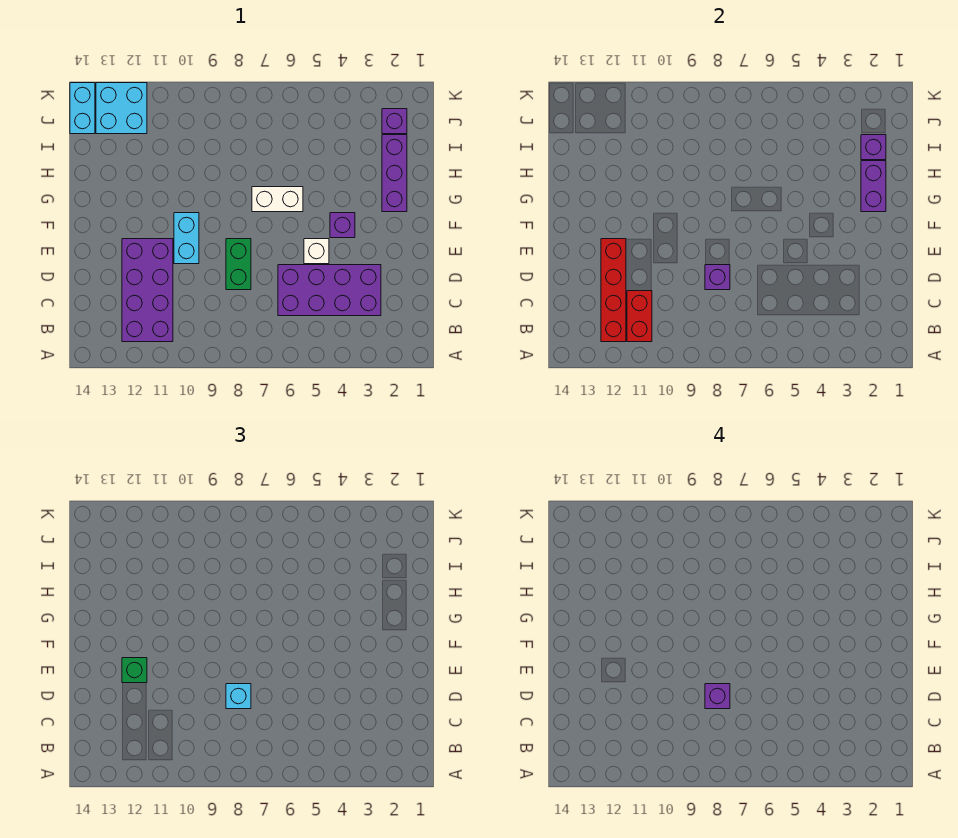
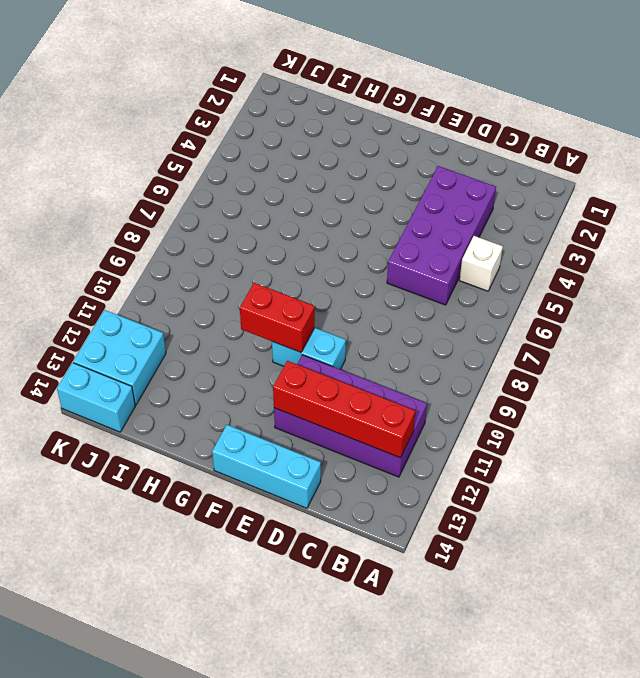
white brick B5 level 1 -> white brick E5 level 1
cyan brick D14:F14 level 1 -> none
red brick F10:G10 level 2 -> red brick B11:C11 level 2
none -> green brick D8:E8 level 1
none -> purple brick F4 level 1
none -> purple brick G2:I2 level 1

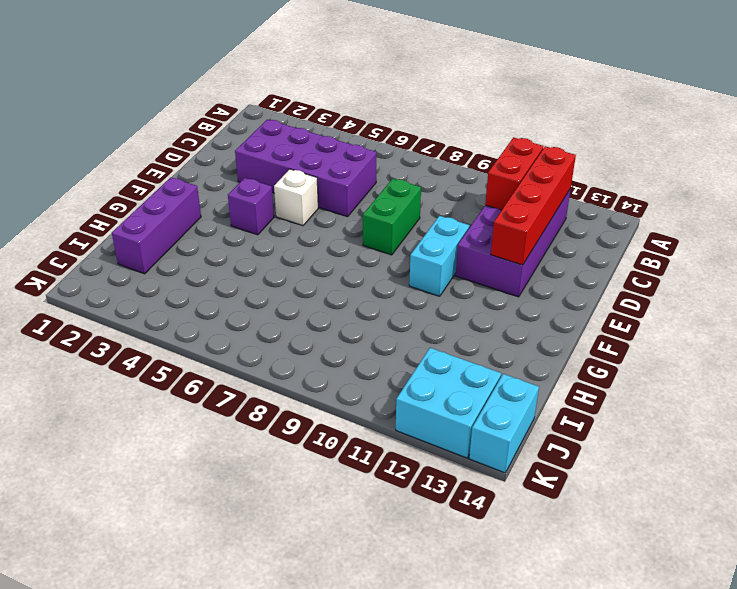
none -> white brick G6:G7 level 1
none -> purple brick J2 level 1
none -> purple brick D8 level 2

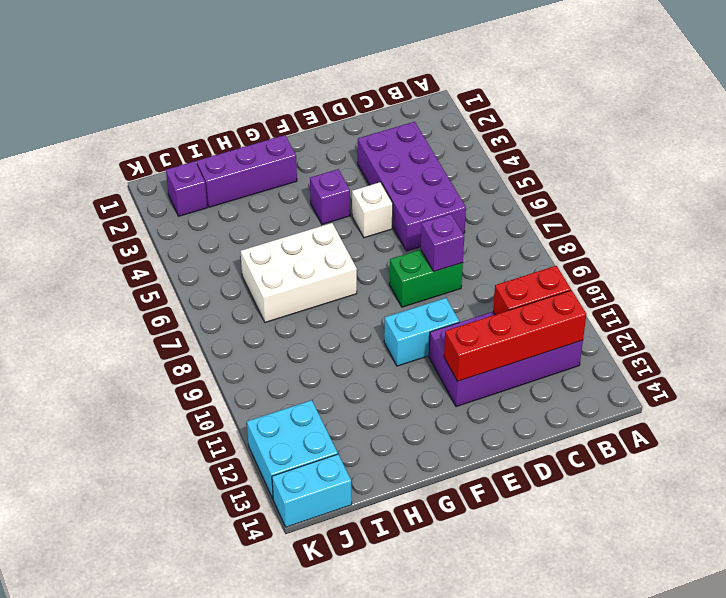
white brick G6:I7 level 1 -> white brick G6:G7 level 1
none -> purple brick G2:H2 level 2
none -> purple brick I2 level 2
none -> cyan brick D8 level 3

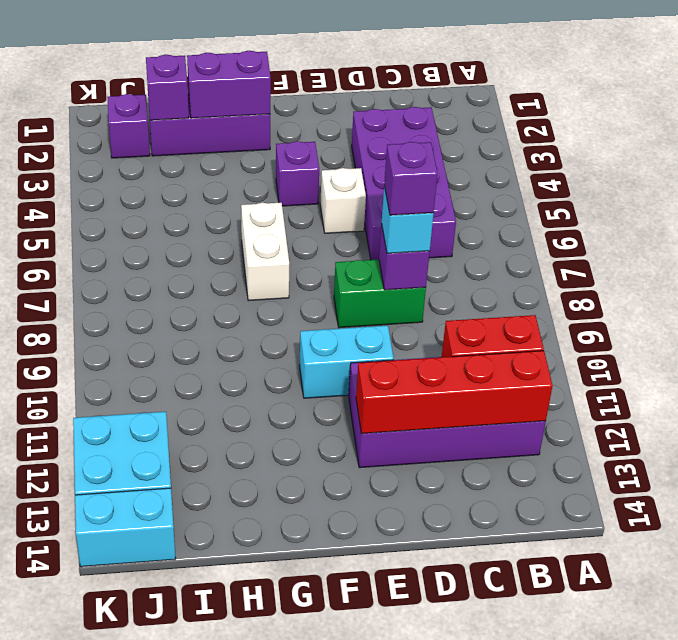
none -> green brick E12 level 3

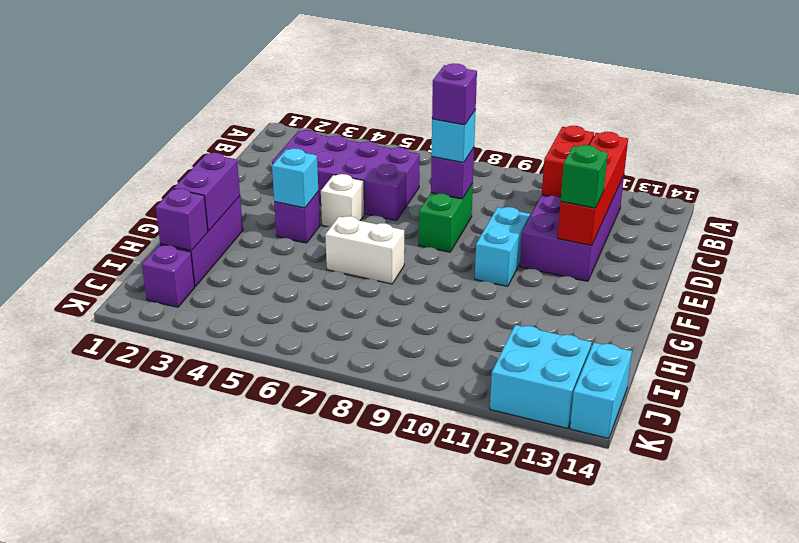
cyan brick F4 level 2 -> none

